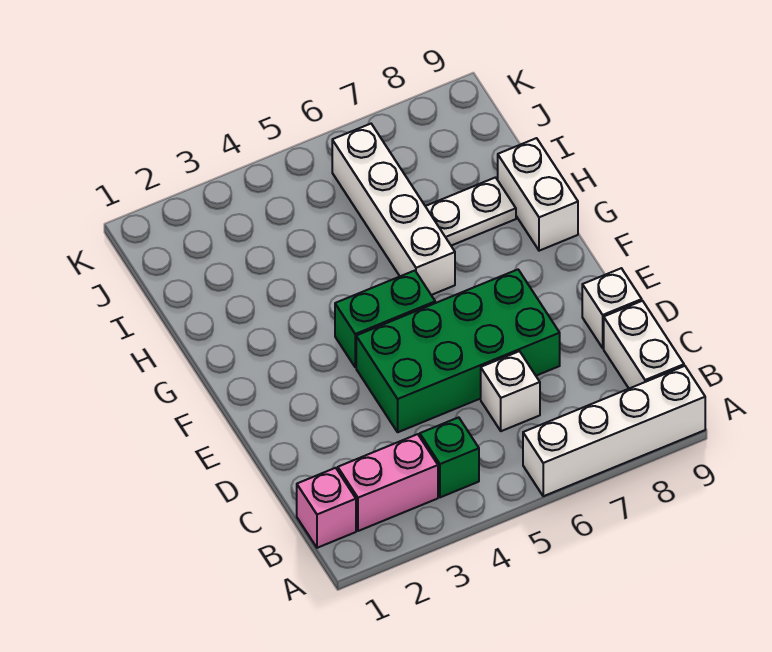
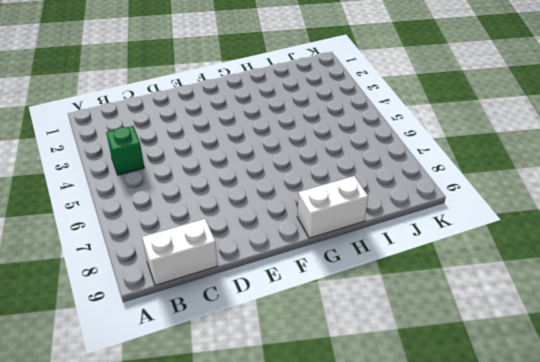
none -> white brick A6:A9 level 1
none -> pink brick B1 level 1
none -> pink brick B2:B3 level 1

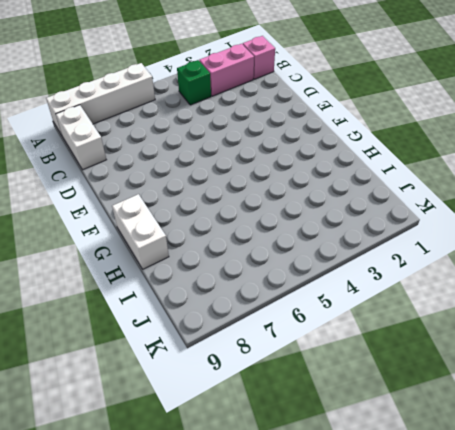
none -> white brick C6 level 1
none -> green brick D4:E7 level 1
none -> white brick D9 level 1

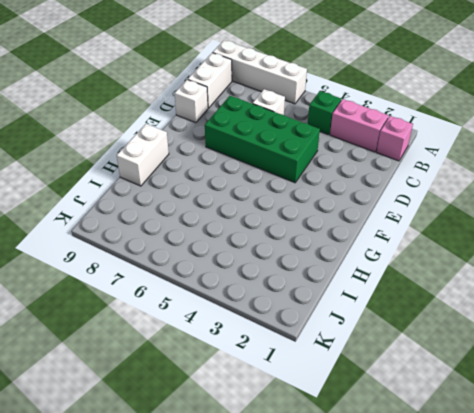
none -> green brick F4:F5 level 1
none -> white brick G6:J6 level 1
none -> white plate H7:H8 level 1

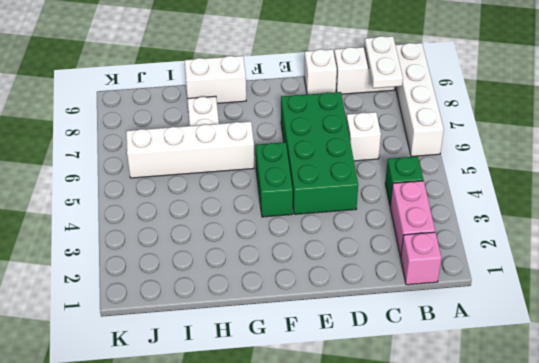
white plate B8:B9 level 2 -> none

